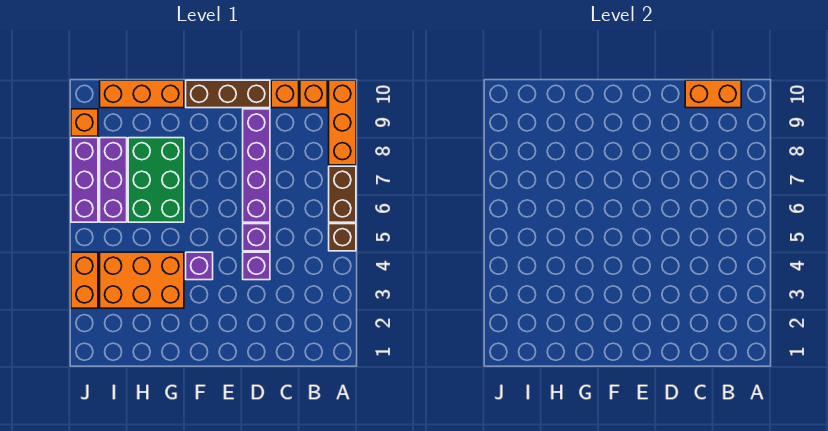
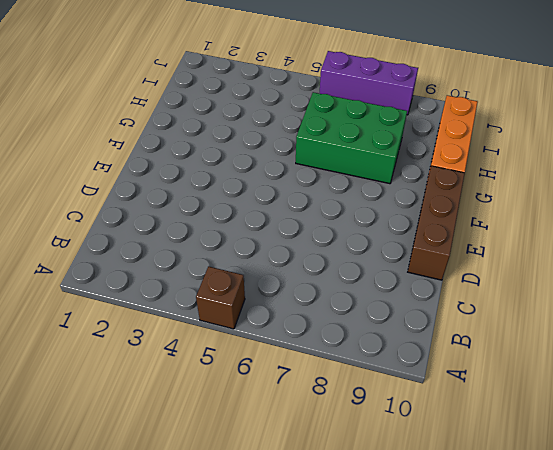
none -> brown brick A6:A7 level 1
none -> orange brick A8:A10 level 1
none -> orange brick B10 level 1

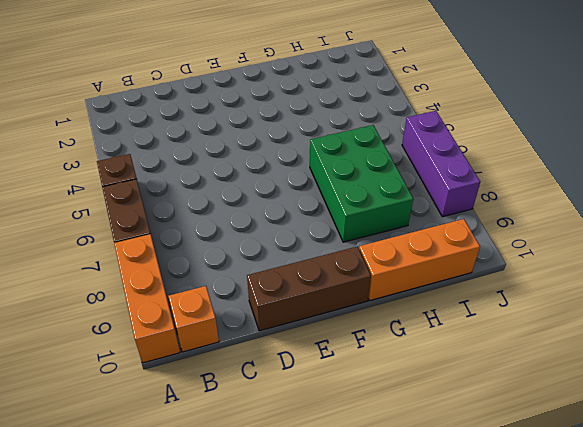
none -> orange brick C10 level 1
none -> purple brick D4 level 1
none -> purple brick D5 level 1

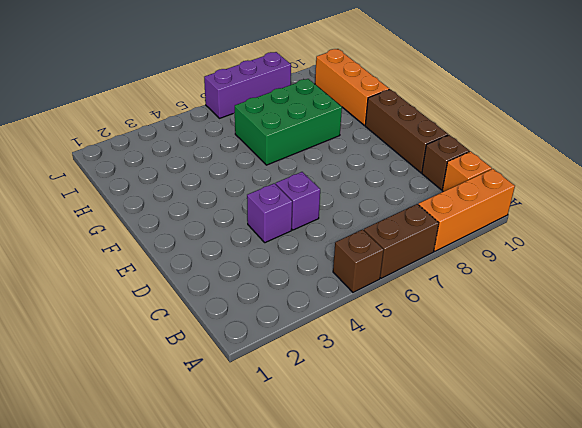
brown brick C10 level 1 -> orange brick C10 level 1
none -> purple brick D6:D9 level 1
none -> purple brick F4 level 1
none -> orange brick G3:I4 level 1

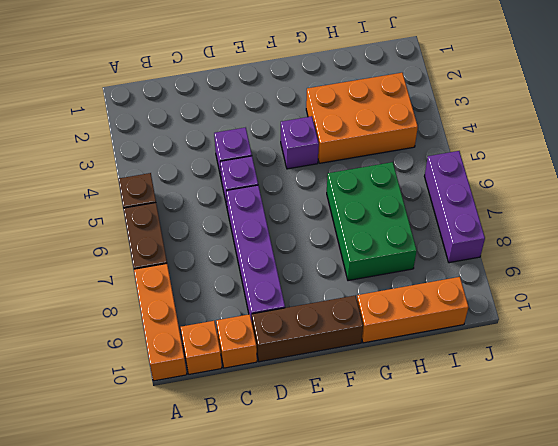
none -> purple brick I6:I8 level 1
none -> orange brick J3:J4 level 1
none -> orange brick J9 level 1

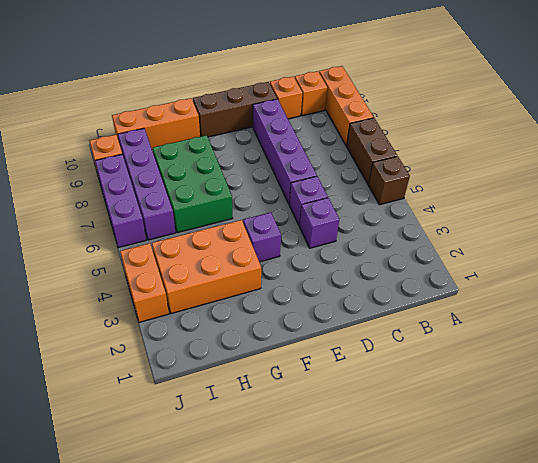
purple brick I6:I9 level 1 -> purple brick I6:I8 level 1
none -> orange brick B10:C10 level 2

